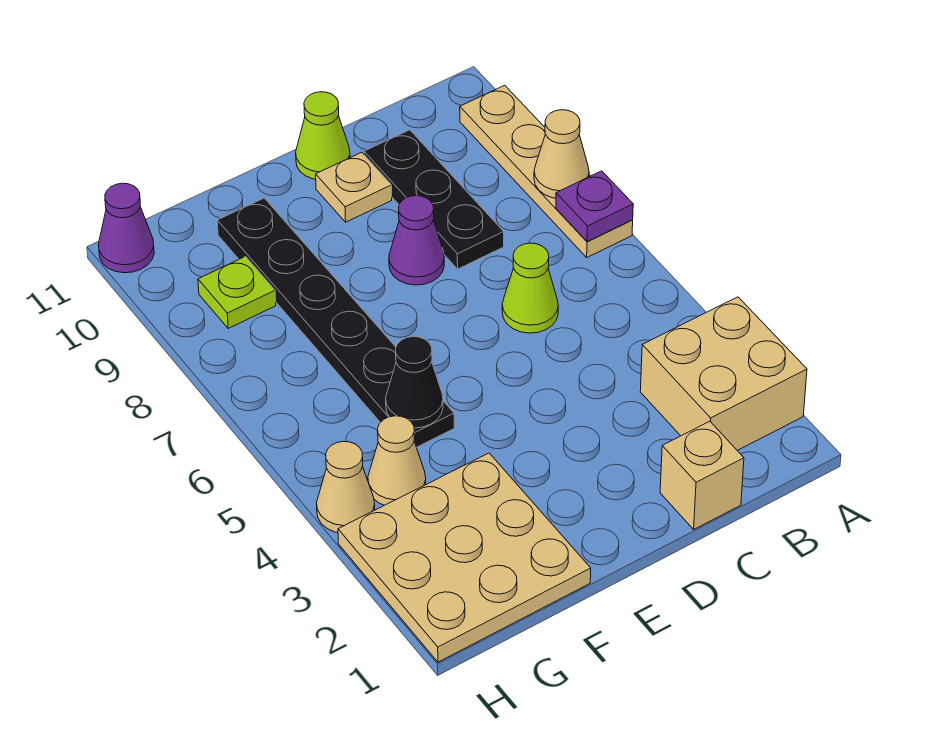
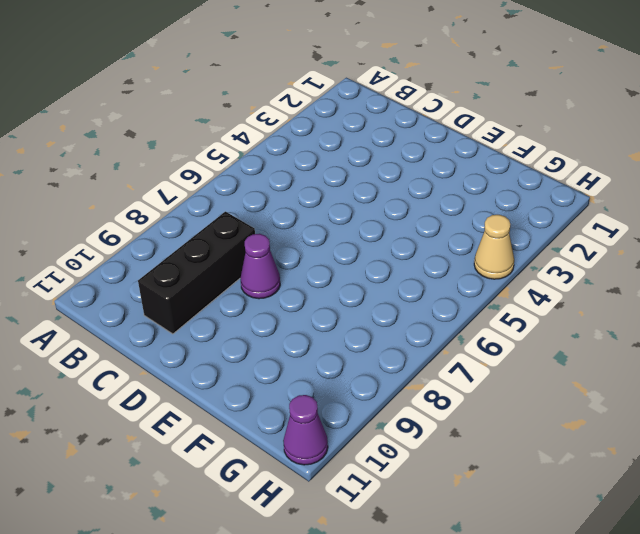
black brick C8:C10 level 1 -> black plate C8:C10 level 1
none -> tan brick A2:B3 level 1
none -> tan plate A7:A10 level 1
none -> tan brick C1 level 1

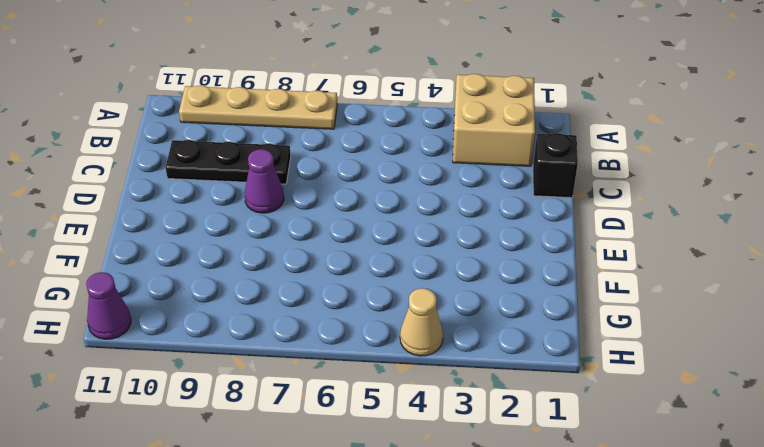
black brick C1 level 1 -> tan brick C1 level 1
none -> lime cone C6 level 1
none -> tan plate D10 level 1
none -> lime cone D11 level 1

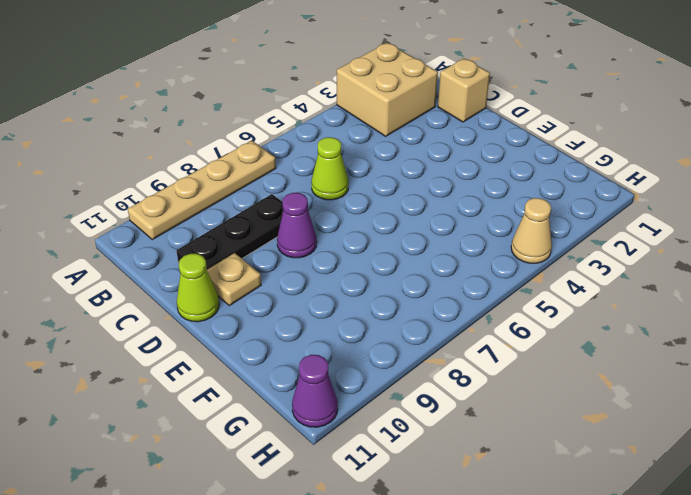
none -> tan plate F1:H3 level 1
none -> black plate F5:F10 level 1
none -> tan cone G4 level 1

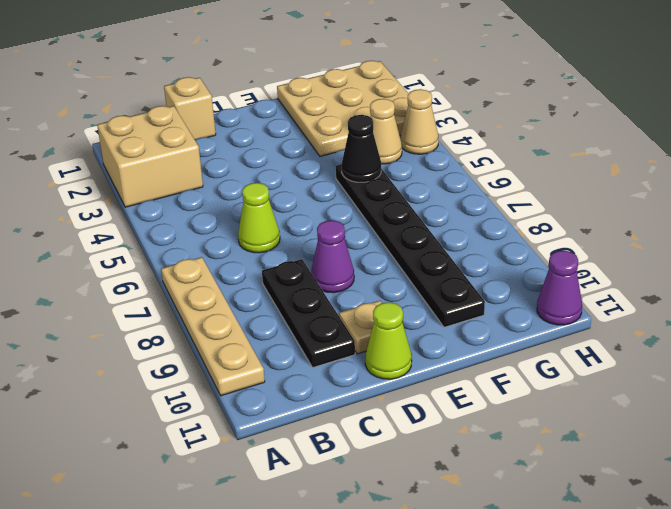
none -> lime plate G9 level 1
none -> purple plate A7 level 2
none -> tan cone A8 level 2

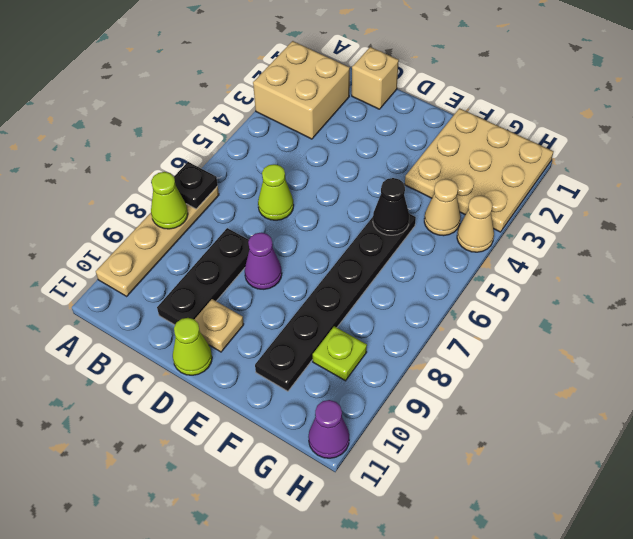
black plate A7 level 2 -> purple plate A7 level 2
lime cone A8 level 2 -> tan cone A8 level 2

